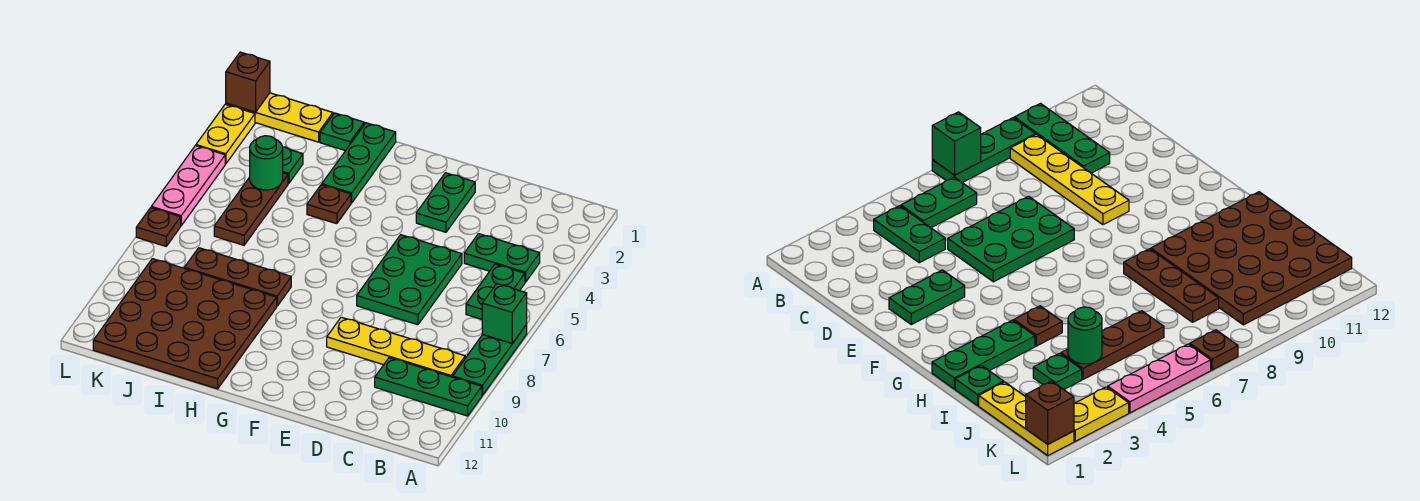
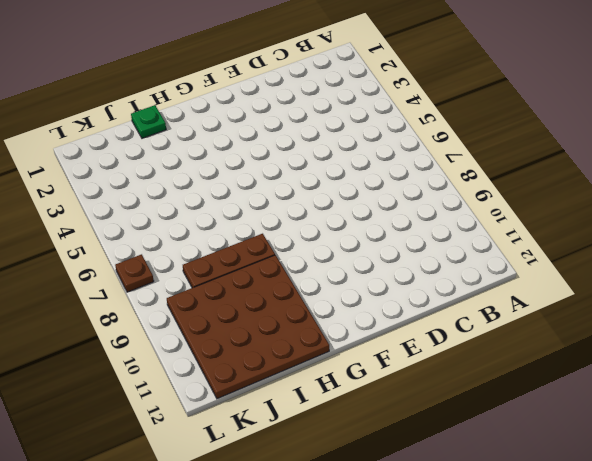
none -> green plate A7:A9 level 1
none -> green plate A10:C10 level 1
none -> green plate B4:C4 level 1

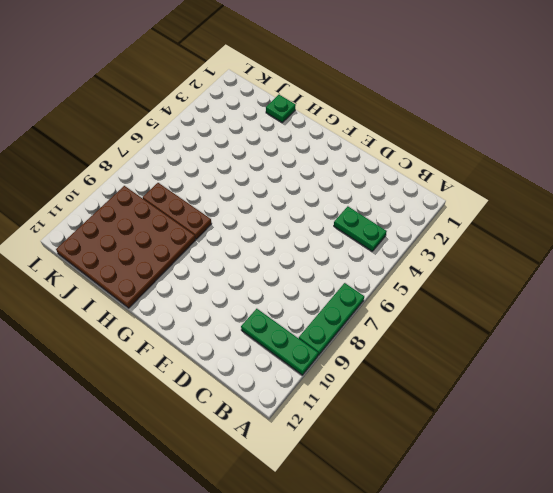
none -> green plate B5:B6 level 1
none -> yellow plate B9:E9 level 1
none -> green plate D5:E7 level 1

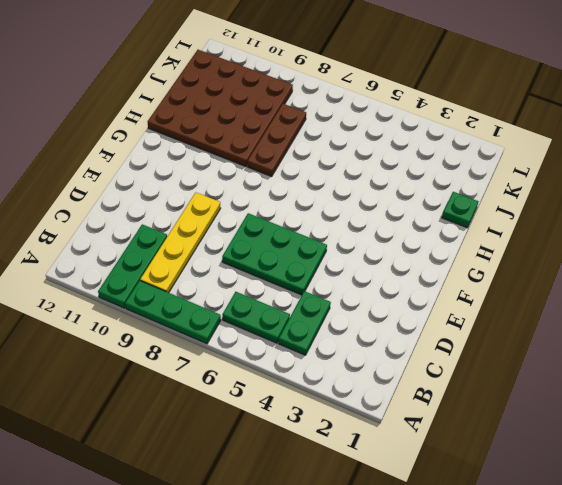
none -> green plate E2:E3 level 1
none -> green plate H1:H3 level 1
none -> brown plate H4 level 1

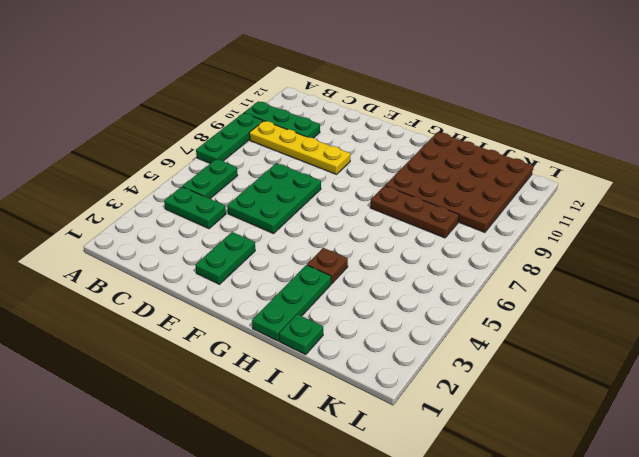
none -> yellow plate J1:L1 level 1
none -> green plate J3 level 1
none -> brown plate J4:J6 level 1

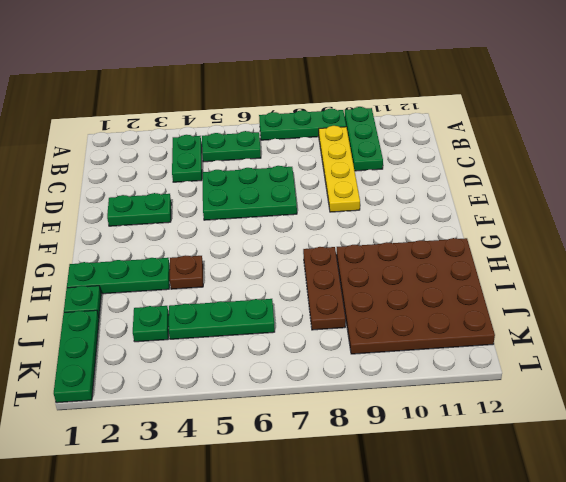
green plate J1:L1 level 1 -> yellow plate J1:L1 level 1
green plate J4:J6 level 1 -> brown plate J4:J6 level 1
none -> yellow plate L2:L3 level 1
none -> pink plate L4:L6 level 1
none -> brown plate L7 level 1

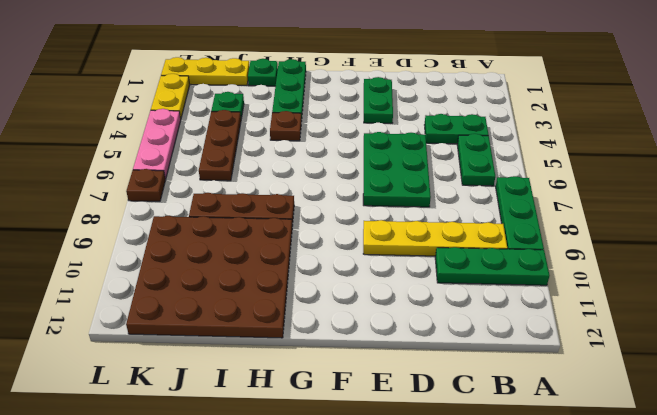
none -> green brick A7 level 2
none -> green round brick J4 level 2
none -> brown brick L1 level 2

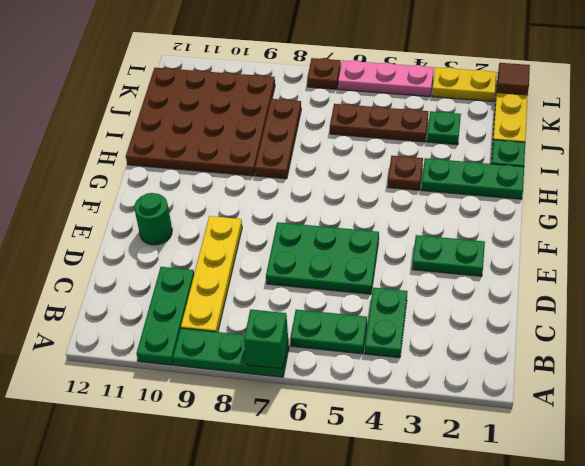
green round brick E11 level 1 -> green round brick J4 level 2
brown tile L1 level 2 -> brown brick L1 level 2

